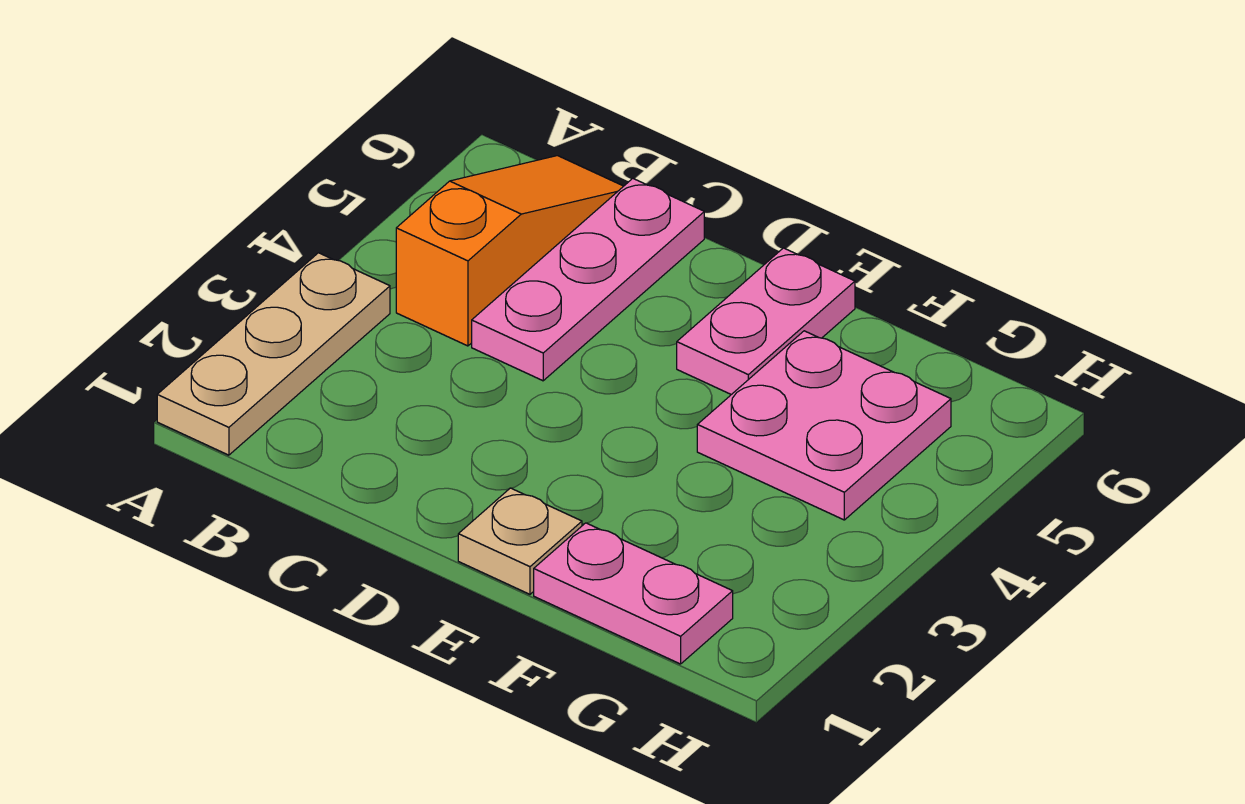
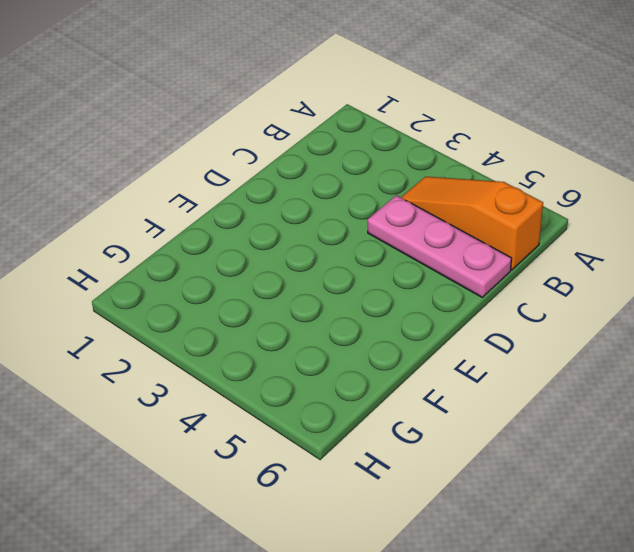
orange slope B4:B6 level 1 top 6 -> orange slope B4:B6 level 1 top 4
none -> tan plate A1:A3 level 1
none -> tan plate E1 level 1

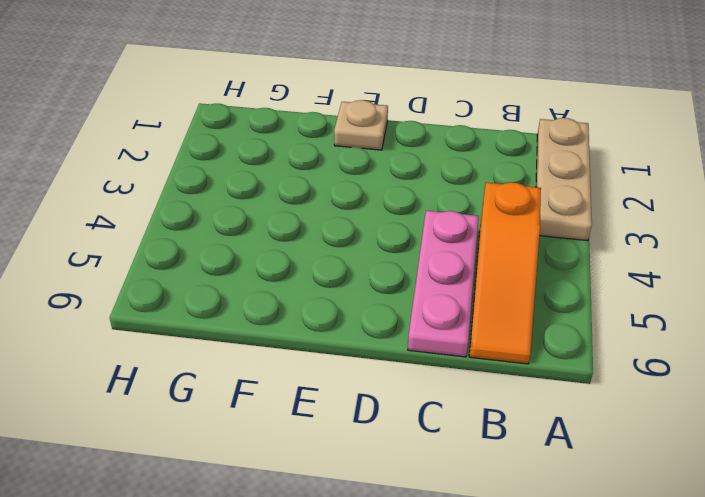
none -> pink plate E5:E6 level 1
none -> pink plate F1:G1 level 1

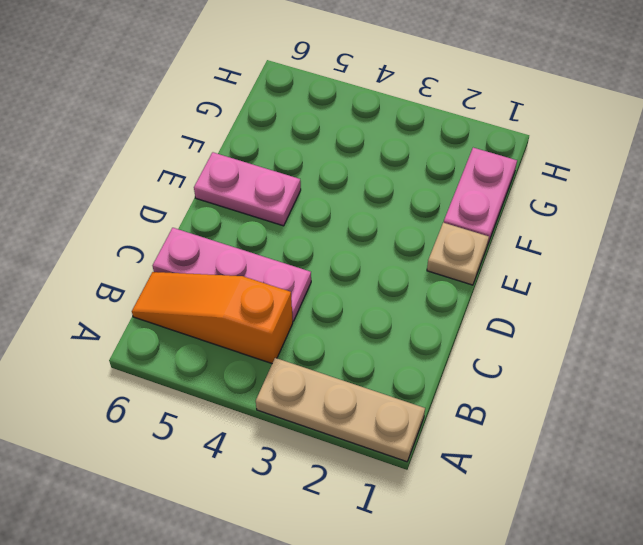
none -> pink plate F4:G5 level 1

